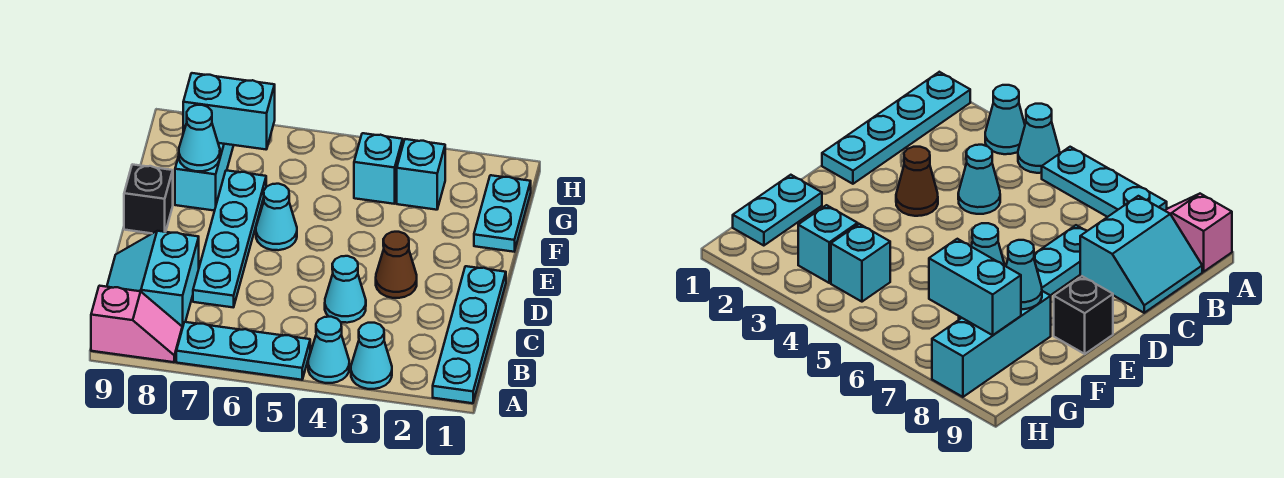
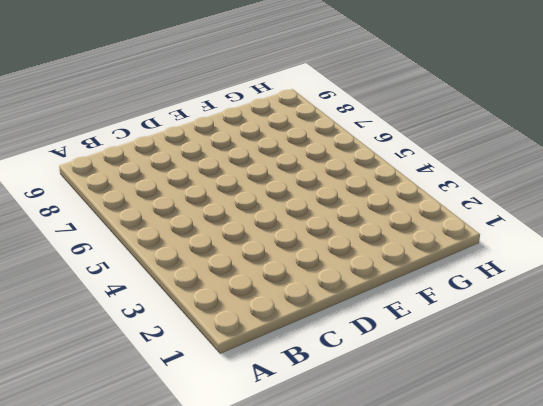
none -> cyan plate A1:D1 level 1
none -> cyan cone A3 level 1
none -> cyan cone A4 level 1

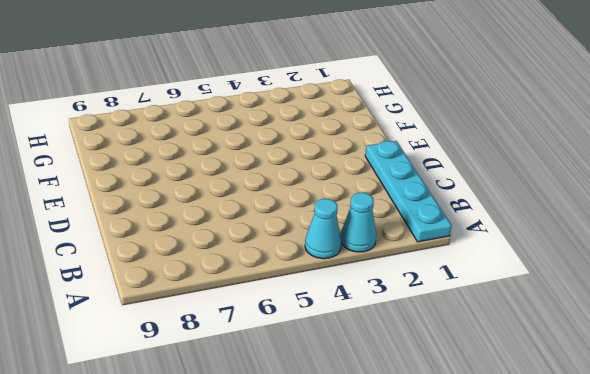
none -> cyan plate A5:A7 level 1
none -> pink slope A8:A9 level 1 top 9
none -> cyan slope B8:C9 level 1 top 8

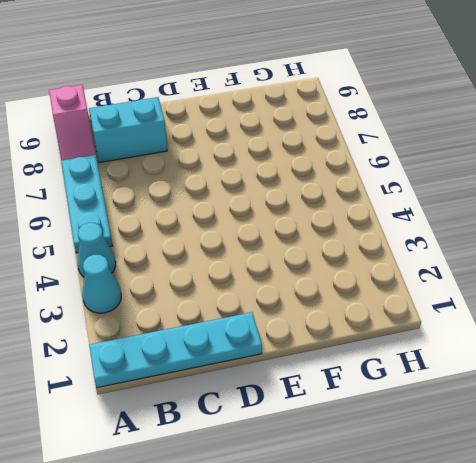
none -> cyan cone C4 level 1
none -> cyan plate C7:F7 level 1
none -> brown cone D3 level 1

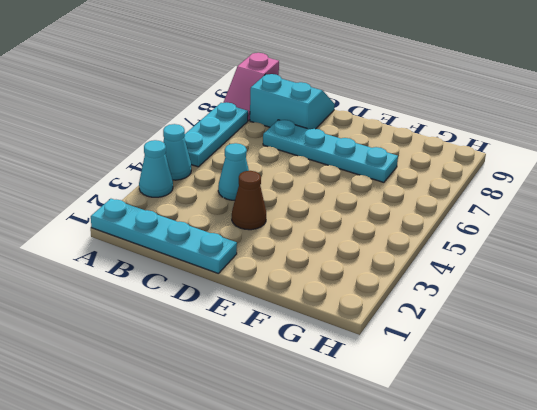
none -> cyan cone E6 level 1
none -> black brick E9 level 1
none -> cyan plate F1:G1 level 1

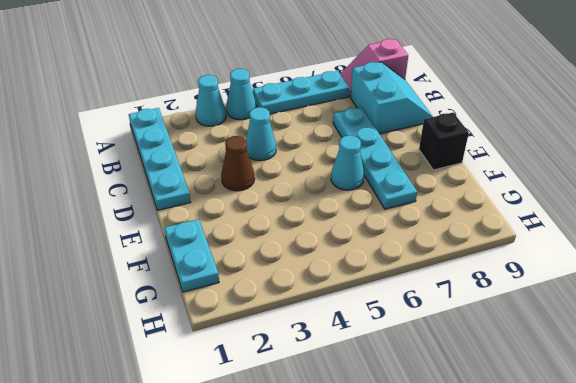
none -> cyan brick F8:H8 level 1
none -> cyan brick G3 level 1
none -> cyan brick G4 level 1

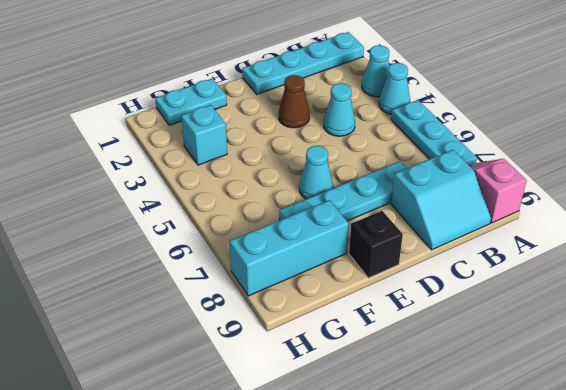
none -> cyan brick G4 level 1
none -> cyan cone F8 level 2
none -> cyan brick G7:G8 level 2

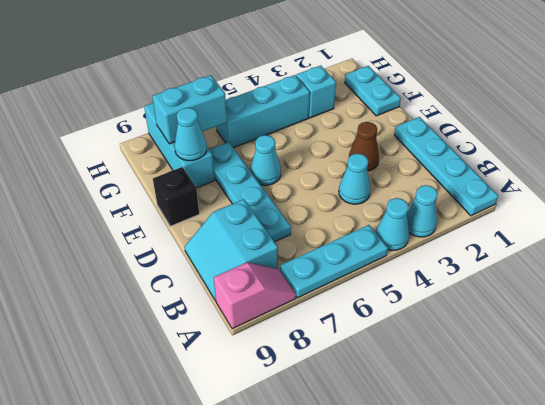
cyan brick G4:G6 level 1 -> cyan brick G4 level 1

